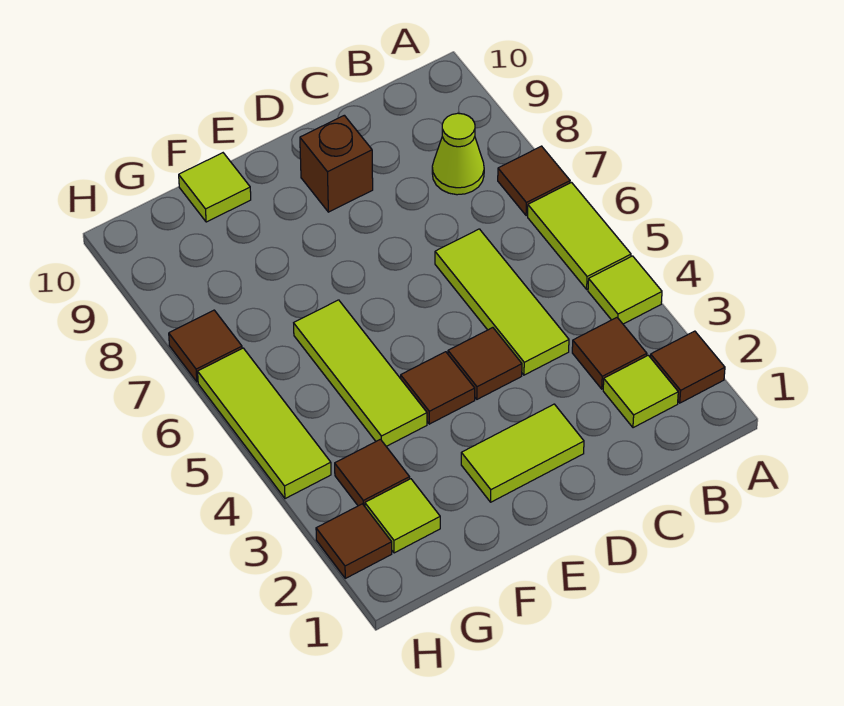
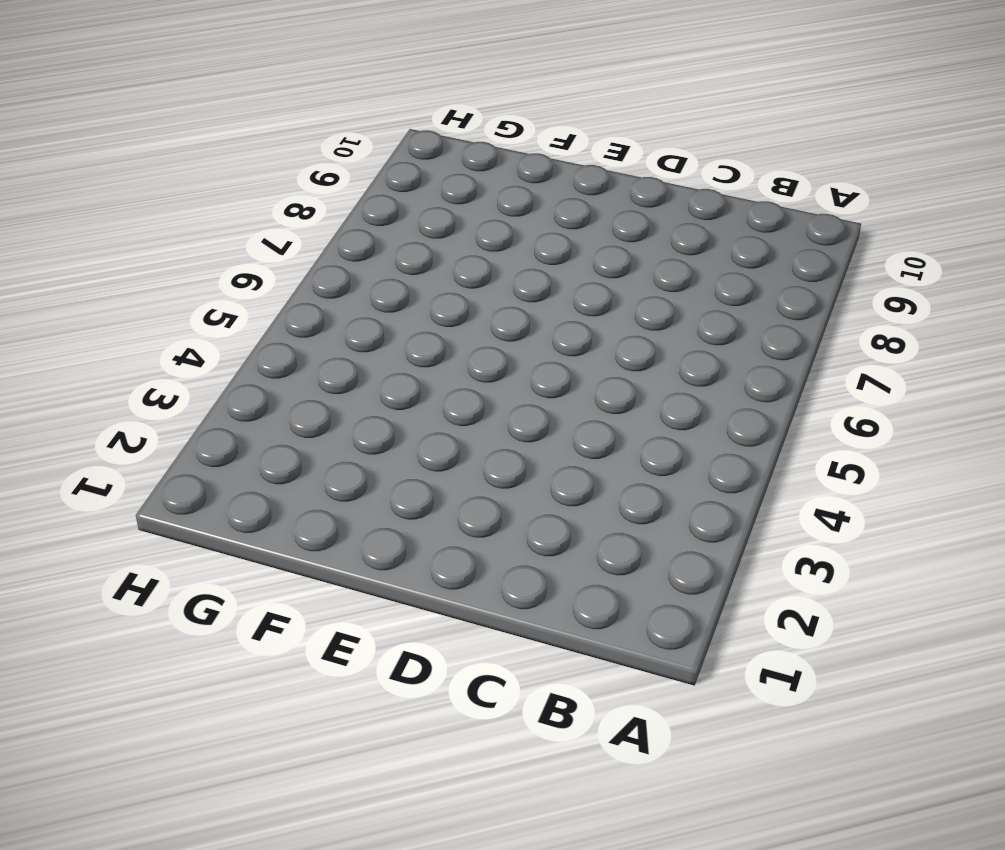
none -> brown tile A2 level 1
none -> lime tile A4 level 1
none -> lime tile A5:A6 level 1

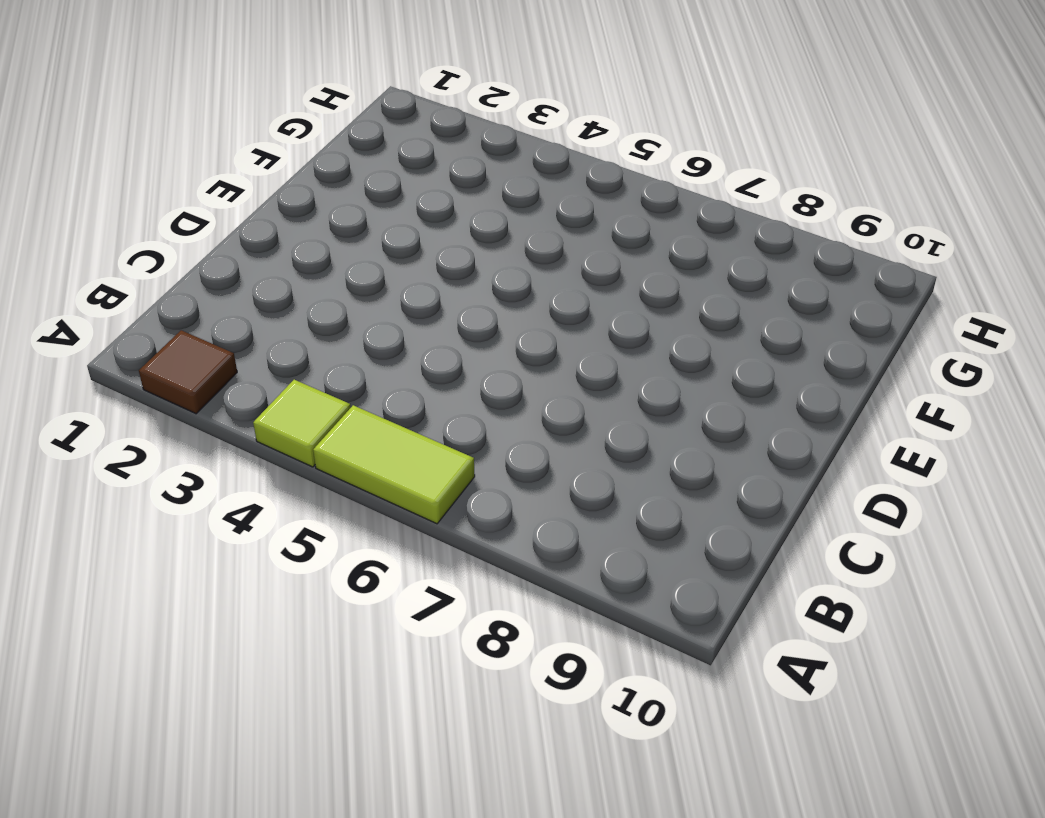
none -> brown tile A7 level 1
none -> lime tile B2 level 1
none -> brown tile B3 level 1

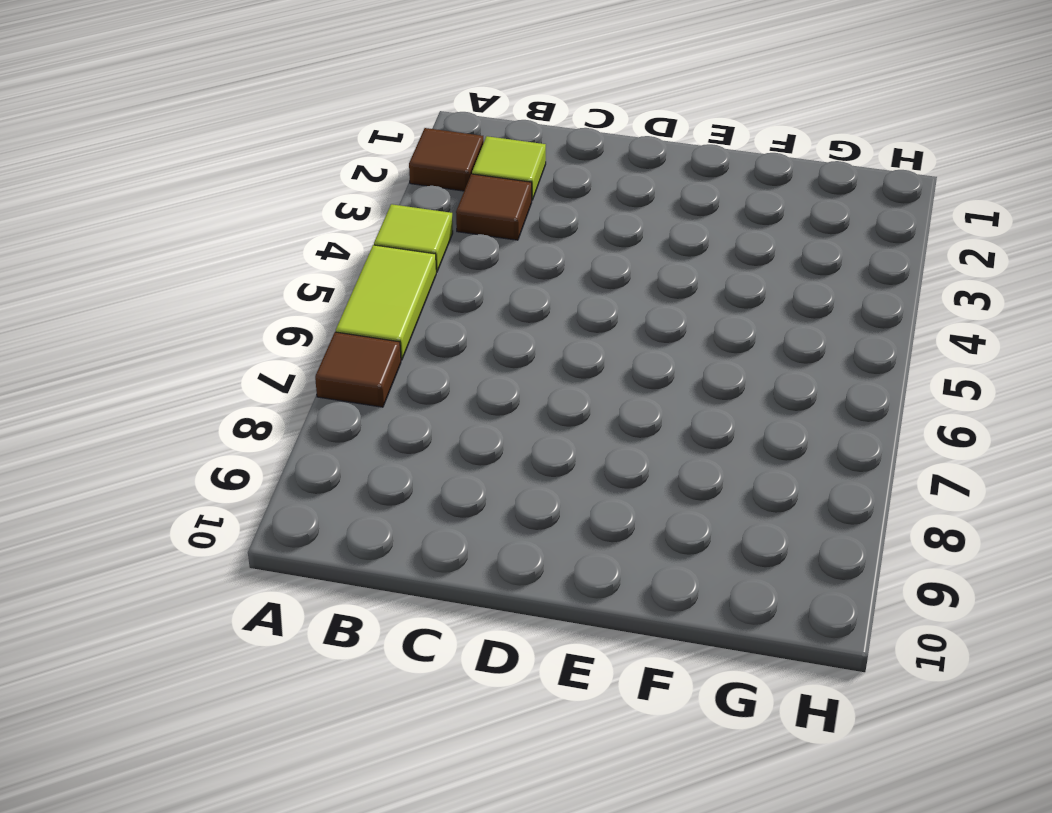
none -> lime cone B8 level 1
none -> lime tile C4:C6 level 1
none -> lime tile D2:E2 level 1

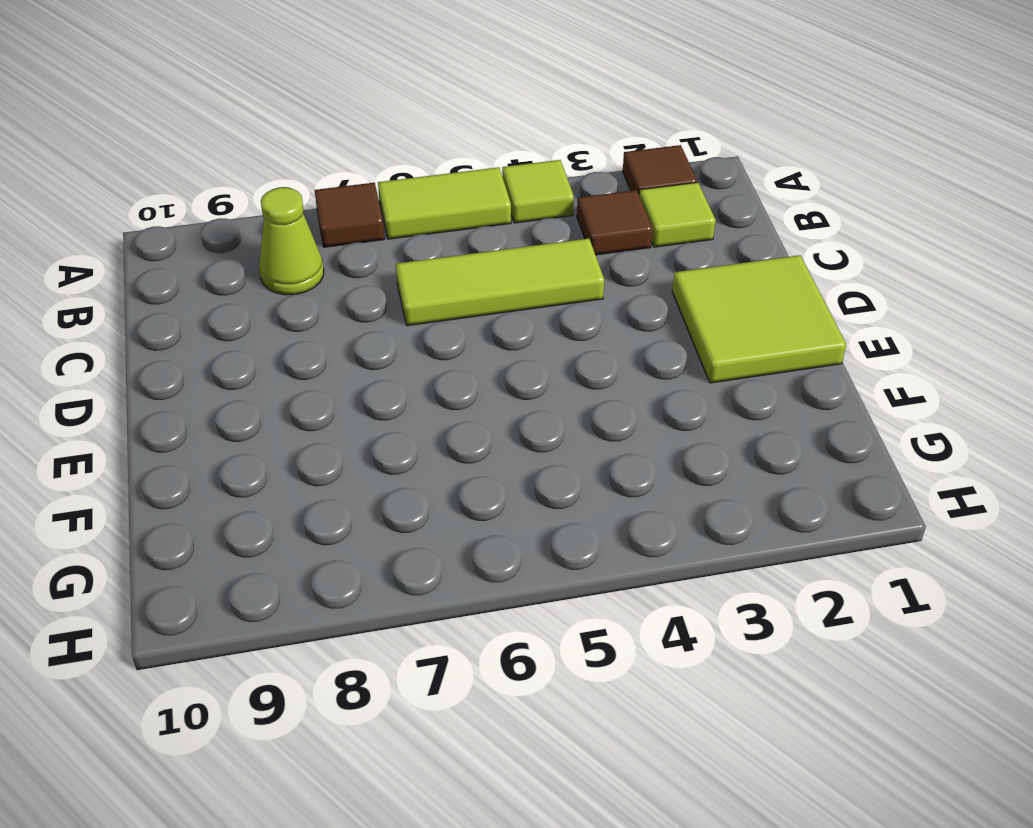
lime tile D1:E2 level 1 -> lime tile D2:E2 level 1
none -> brown tile D4 level 1
none -> brown brick D9 level 1
none -> brown tile E4 level 1

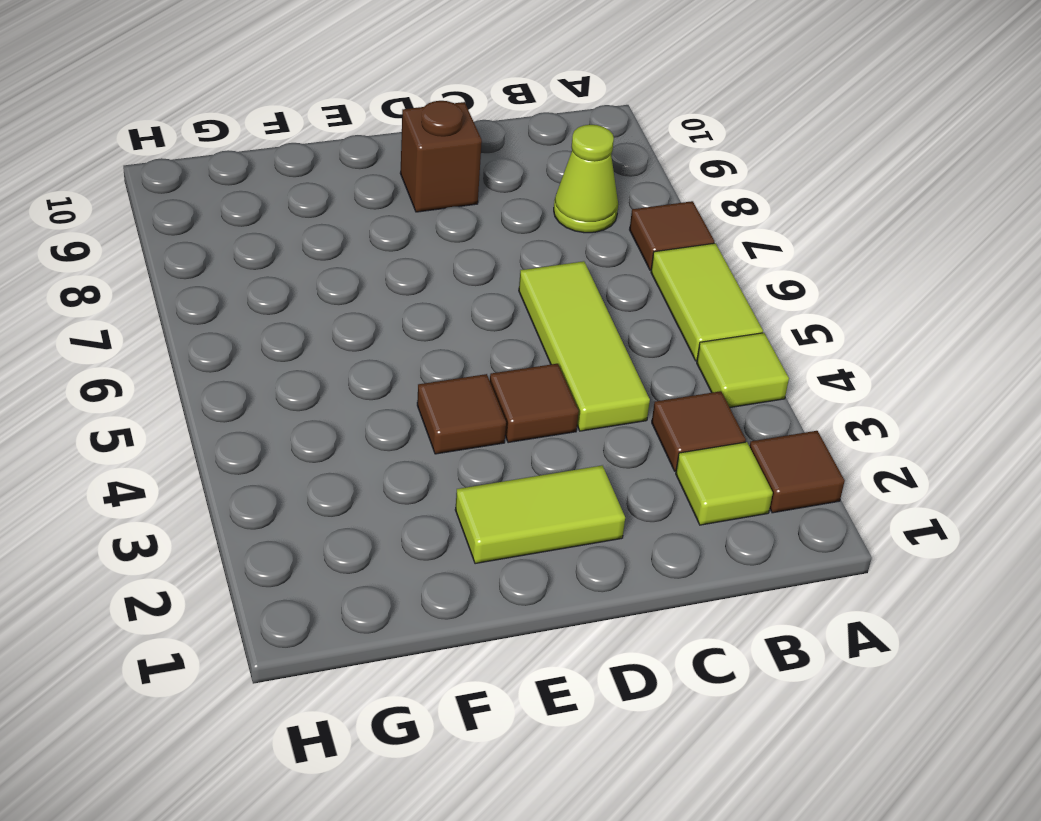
none -> lime tile F4:F6 level 1
none -> lime tile F10 level 1
none -> lime tile G2 level 1

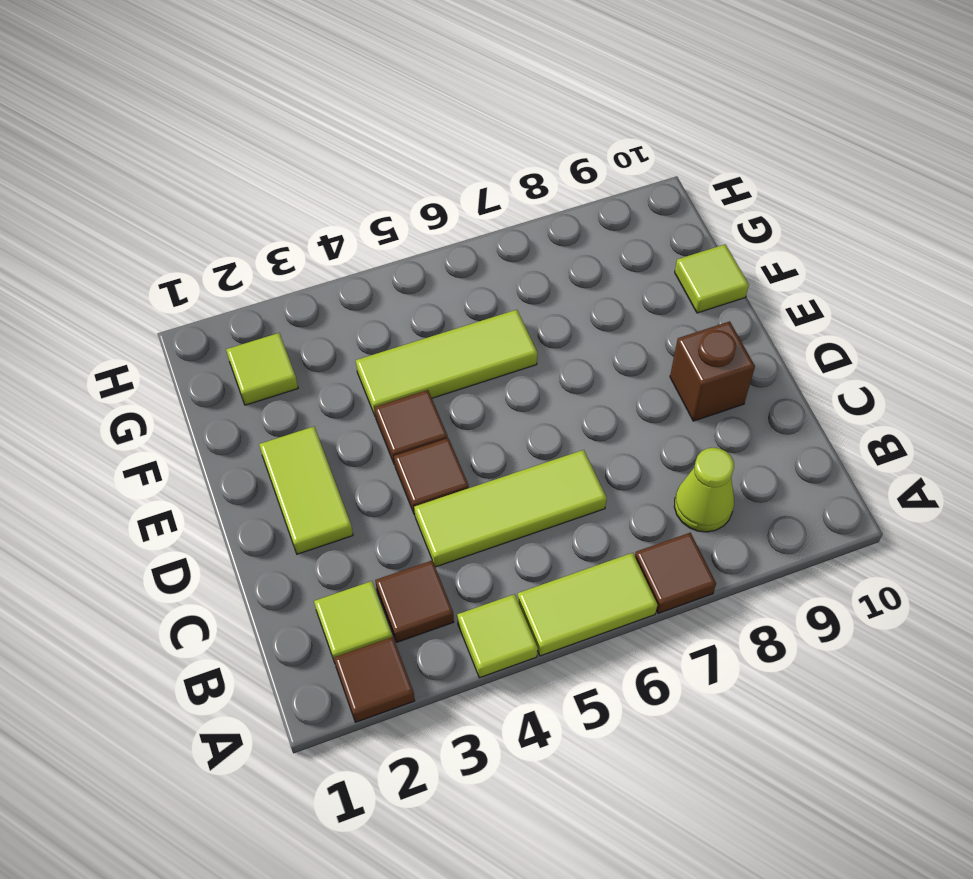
none -> brown tile G3 level 1
none -> brown tile H2 level 1
none -> lime tile H4:H6 level 1

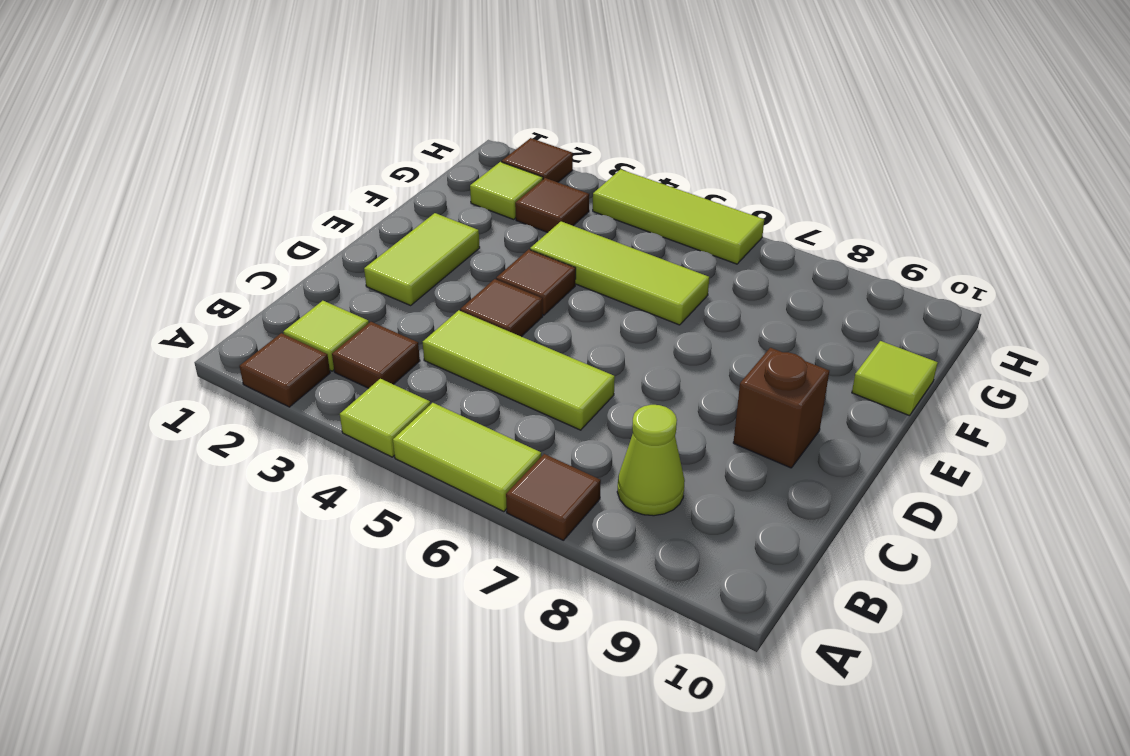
none -> brown tile H7 level 1

